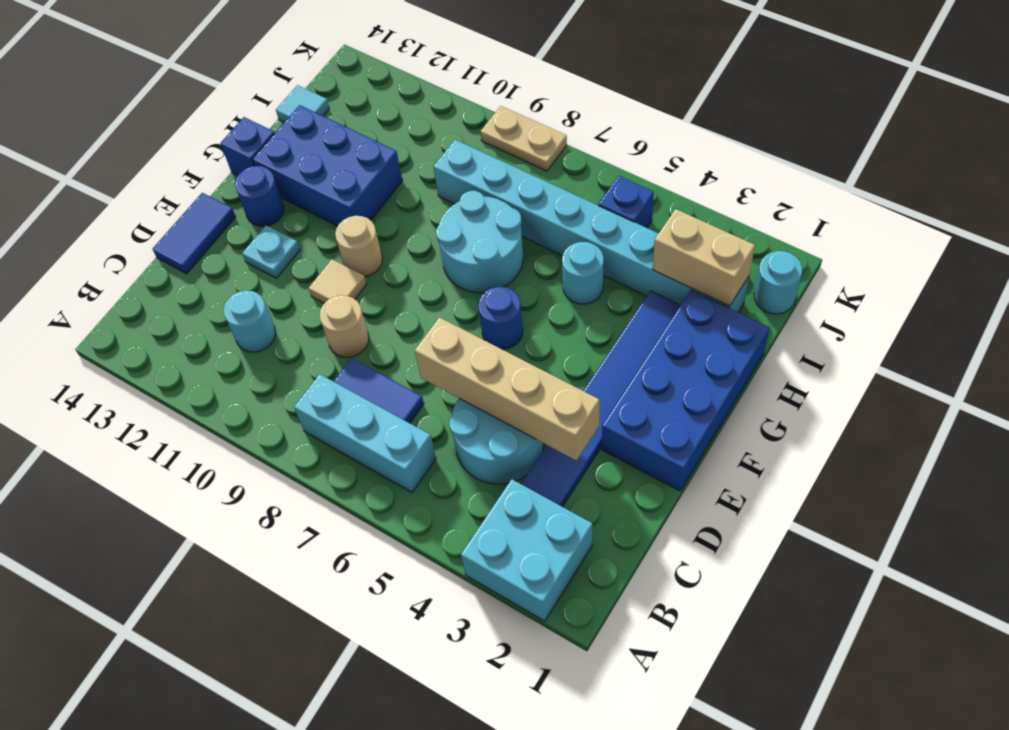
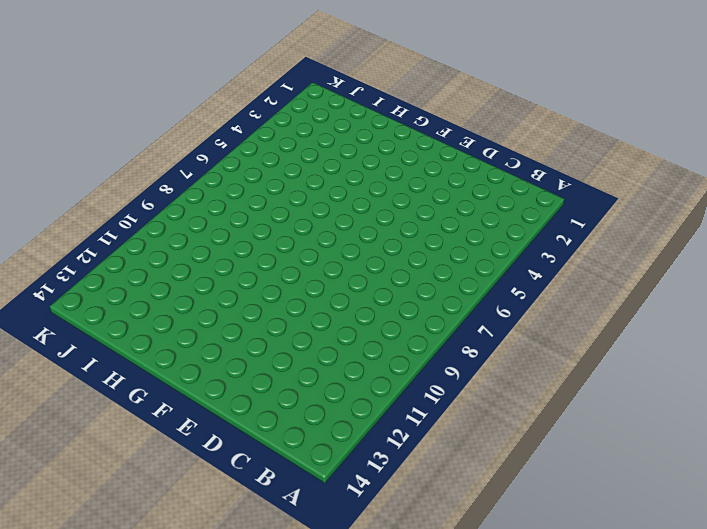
none -> cyan brick A2:B3 level 1
none -> cyan brick B6:B8 level 1
none -> blue tile C3:H3 level 1

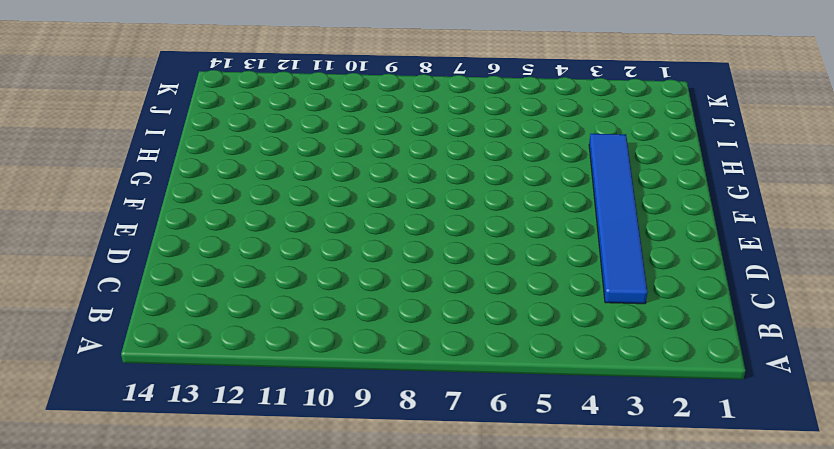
none -> cyan brick A2:B3 level 1
none -> cyan brick B6:B8 level 1
none -> cyan round brick C4:D5 level 1

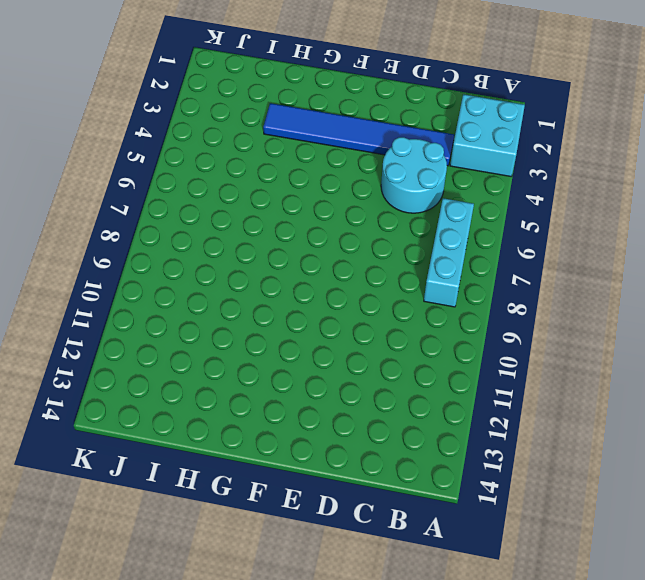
none -> blue tile C7:C8 level 1
none -> cyan round brick C11 level 1
none -> tan round brick D9 level 1

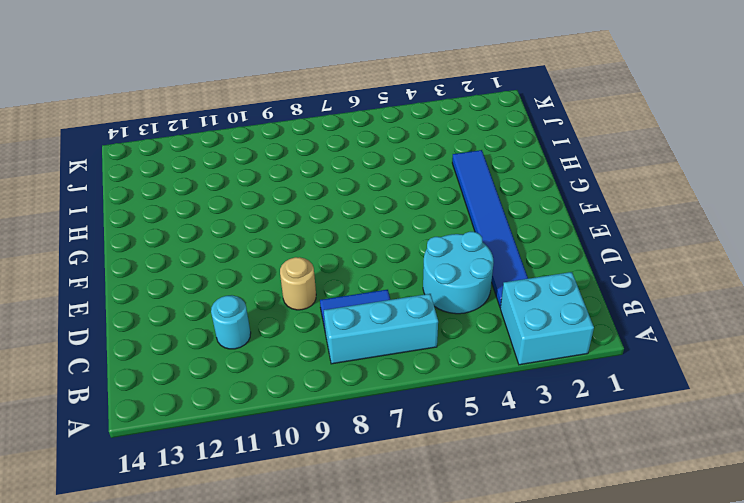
none -> blue tile D14:E14 level 1
none -> blue brick E1:H2 level 1
none -> tan tile E10 level 1

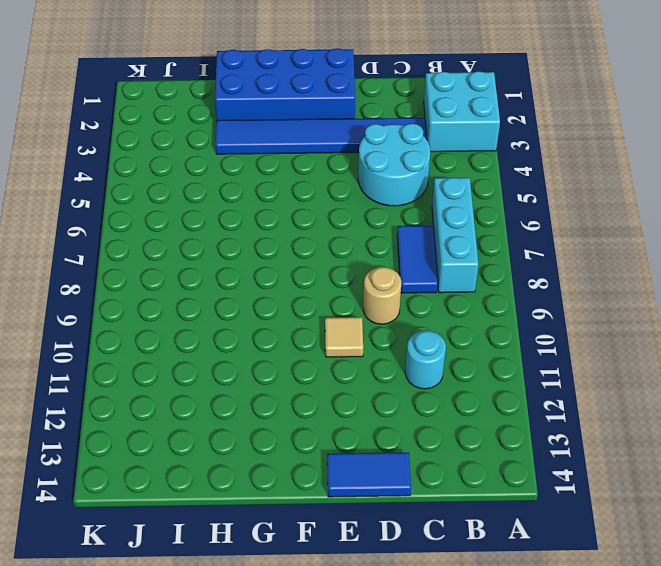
none -> cyan plate E12 level 1
none -> blue round brick F6 level 1
none -> tan round brick F10 level 1

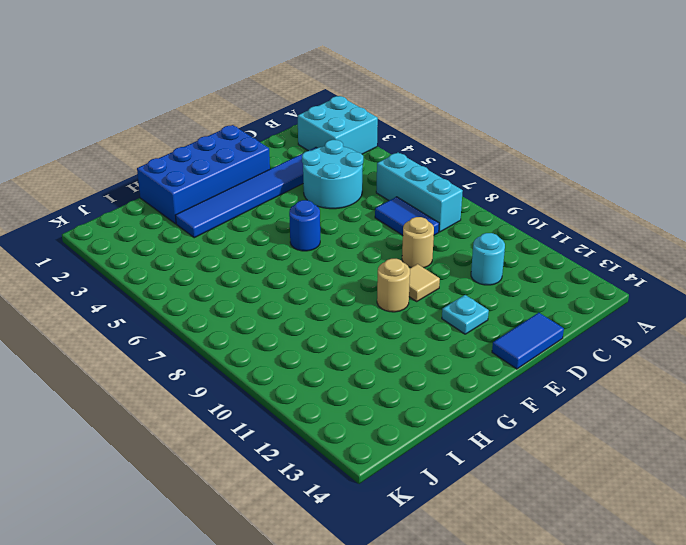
none -> blue round brick F13 level 1
none -> cyan round brick G7:H8 level 1
none -> blue brick G11:H13 level 1

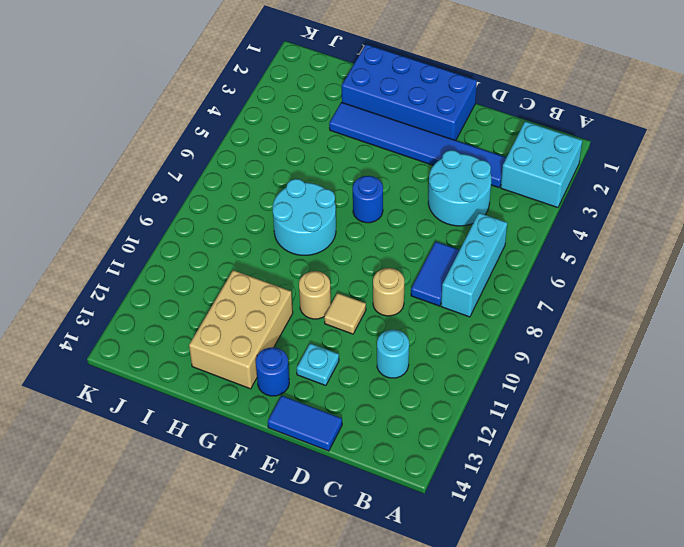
tan brick G11:H13 level 1 -> blue brick G11:H13 level 1
none -> blue brick G14 level 1
none -> cyan round brick H5 level 1
none -> cyan brick I2:I9 level 1

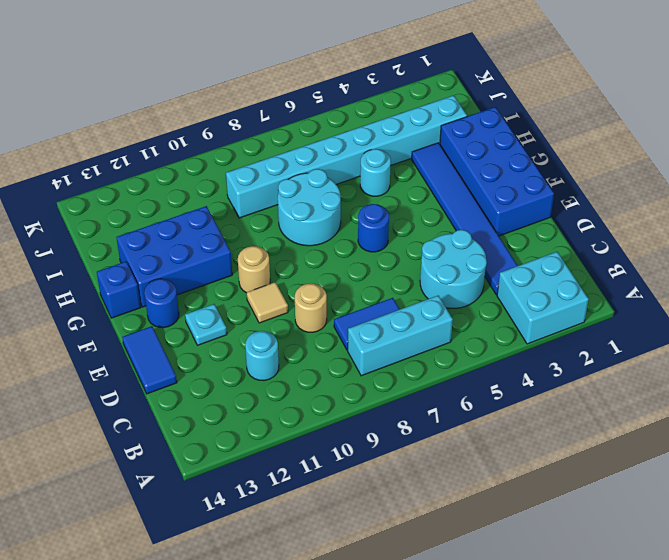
none -> cyan tile I14 level 1
none -> cyan round brick J1 level 1
none -> blue brick J5 level 1

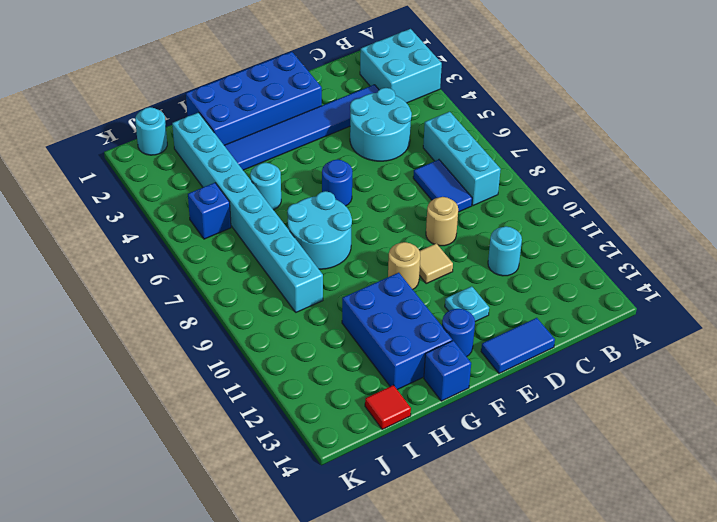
red tile I14 level 1 -> cyan tile I14 level 1
none -> tan plate K8:K9 level 1
none -> tan brick D3:D6 level 2
none -> tan brick I2:I3 level 2

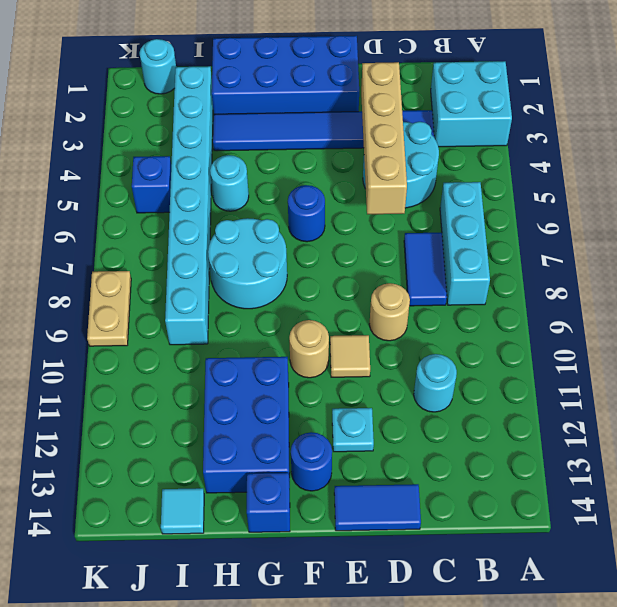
none -> tan brick I2:I3 level 2

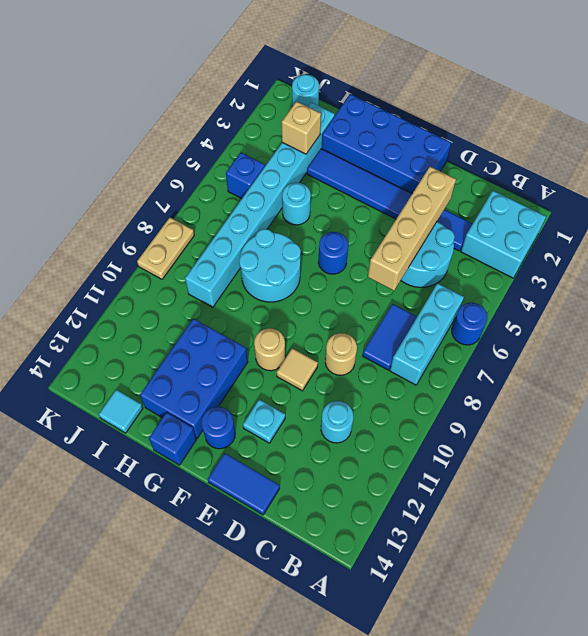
blue round brick A6 level 1 -> none
tan brick I3 level 2 -> tan brick I2:I3 level 2

